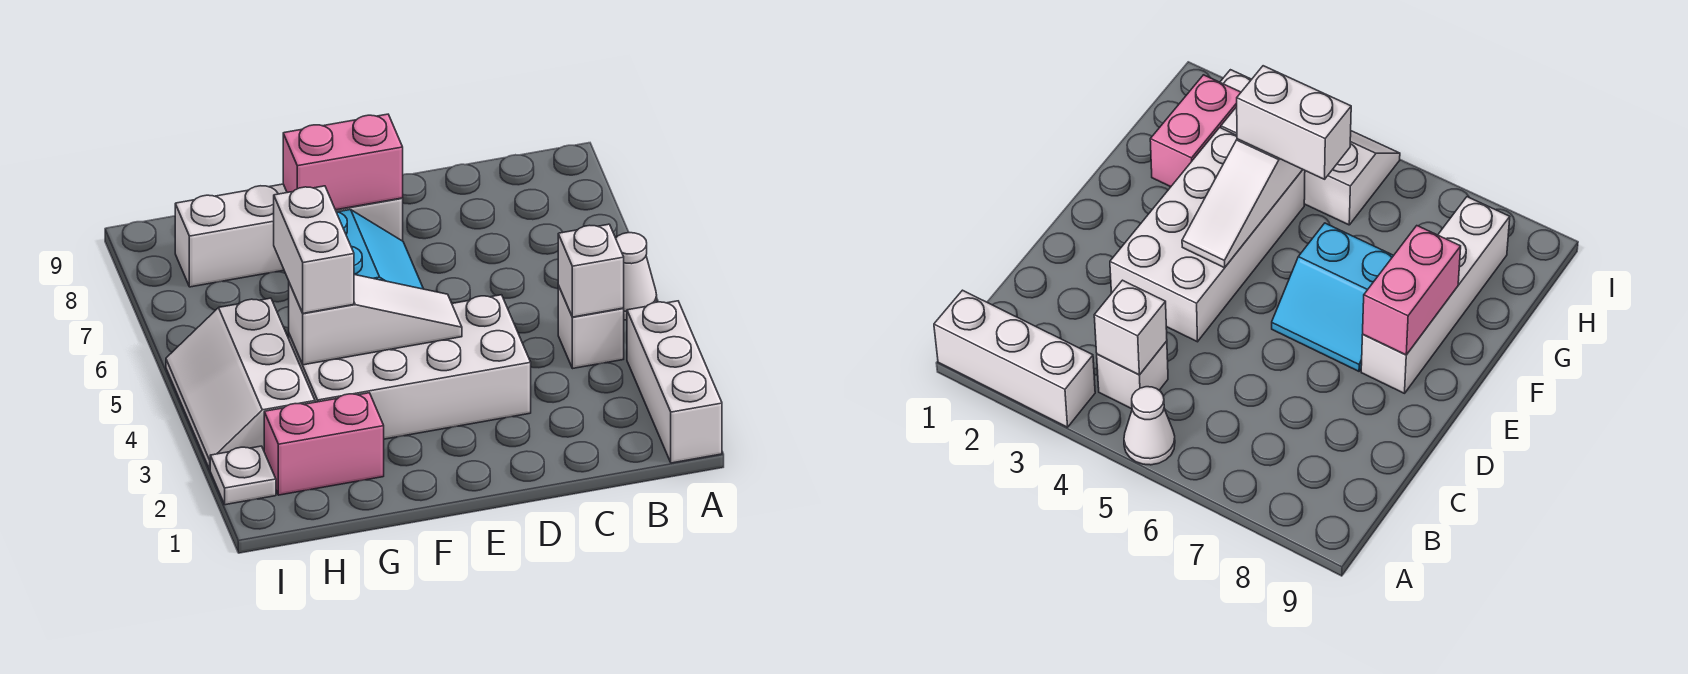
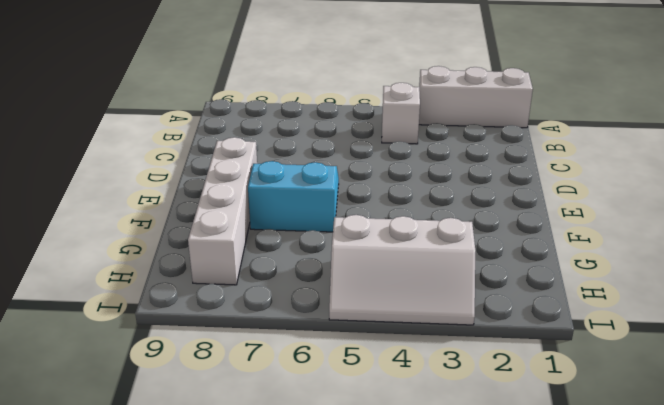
none -> white cone A5 level 1
none -> white brick D3:G4 level 1
none -> pink brick G2:H2 level 1

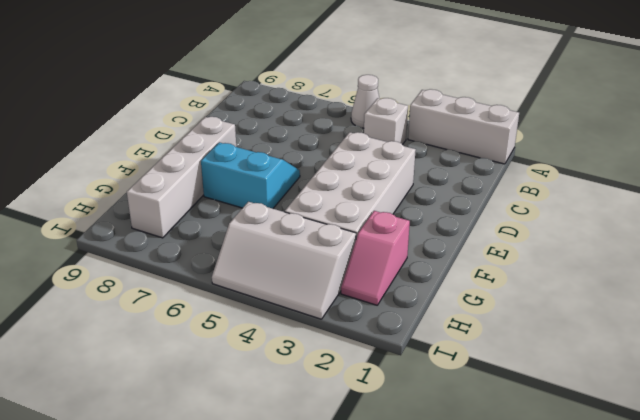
pink slope G2:H2 level 1 top G -> pink brick G2:H2 level 1
none -> white plate I2 level 1
none -> white brick B4 level 2
none -> white slope E4:G4 level 2 top G

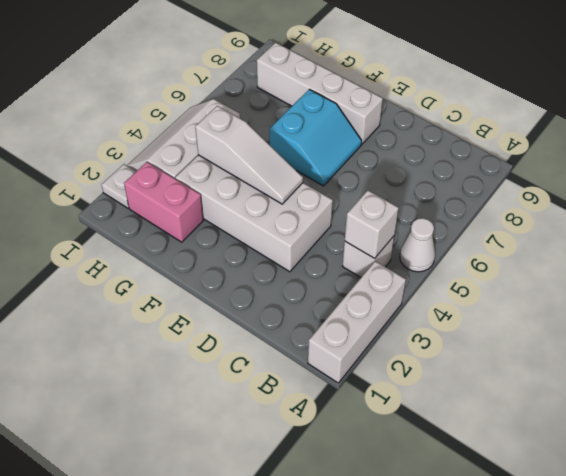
none -> pink brick E8:F8 level 2
none -> white brick G4:G5 level 3

